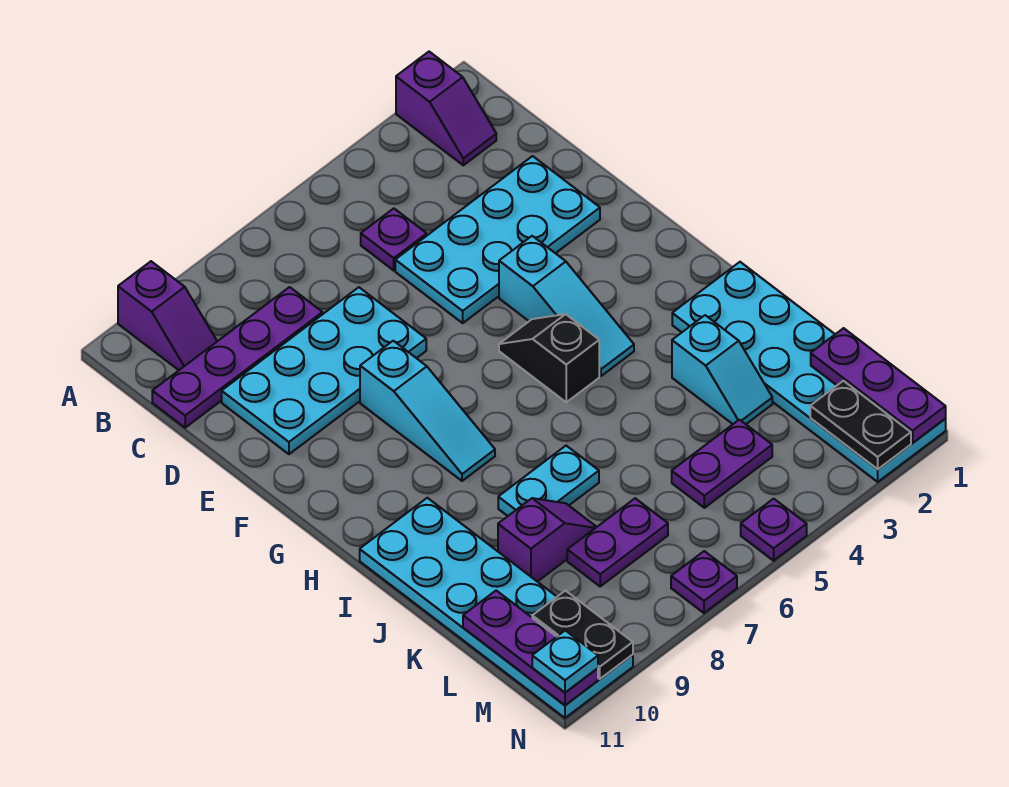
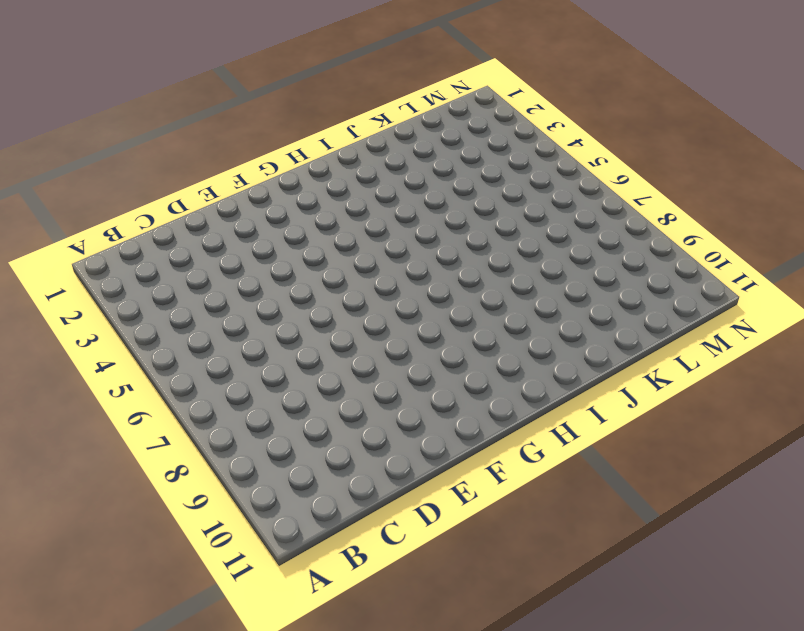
none -> purple slope A2:B2 level 1 top A
none -> purple slope A10:B10 level 1 top A
none -> purple plate C5 level 1

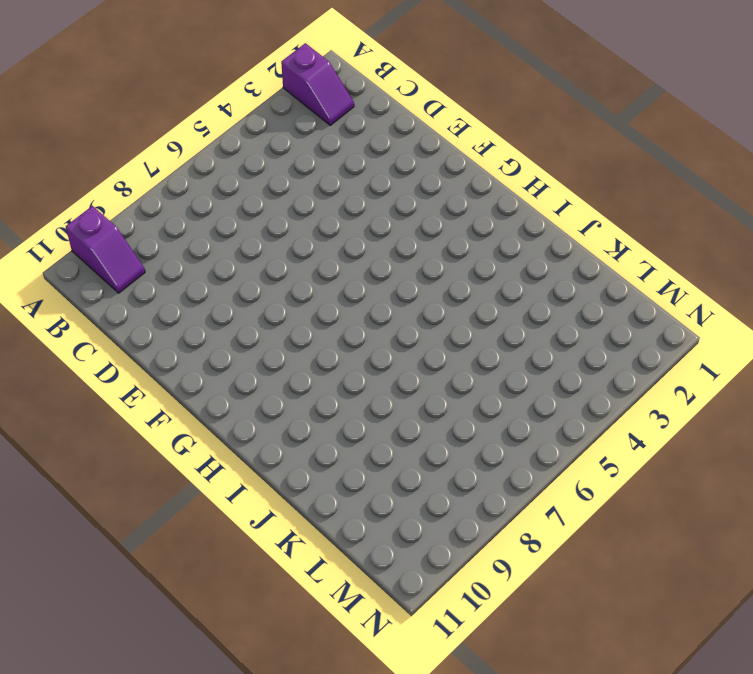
none -> purple plate C5 level 1
none -> purple plate C8:C11 level 1
none -> cyan plate D2:E5 level 1

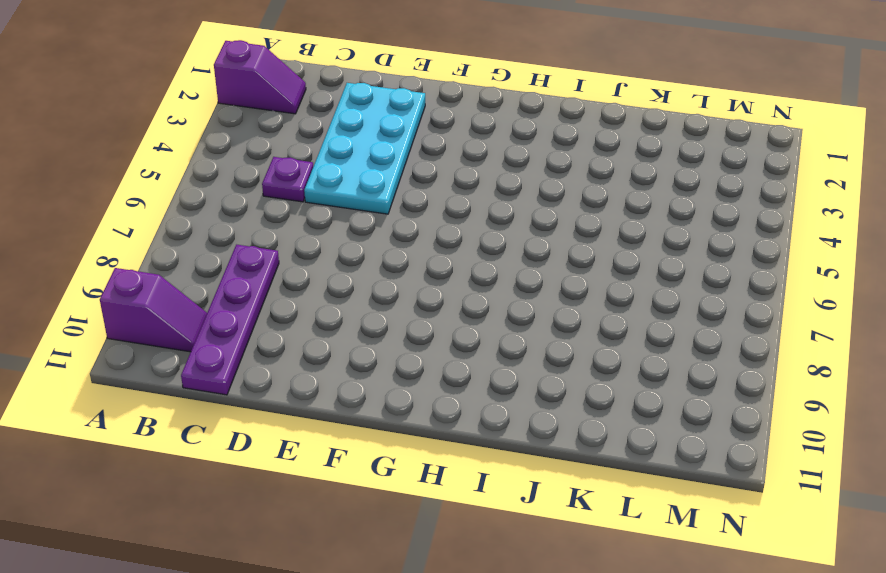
none -> cyan plate D7:E10 level 1
none -> cyan slope F4:H4 level 1 top F
none -> cyan slope F8:H8 level 1 top F

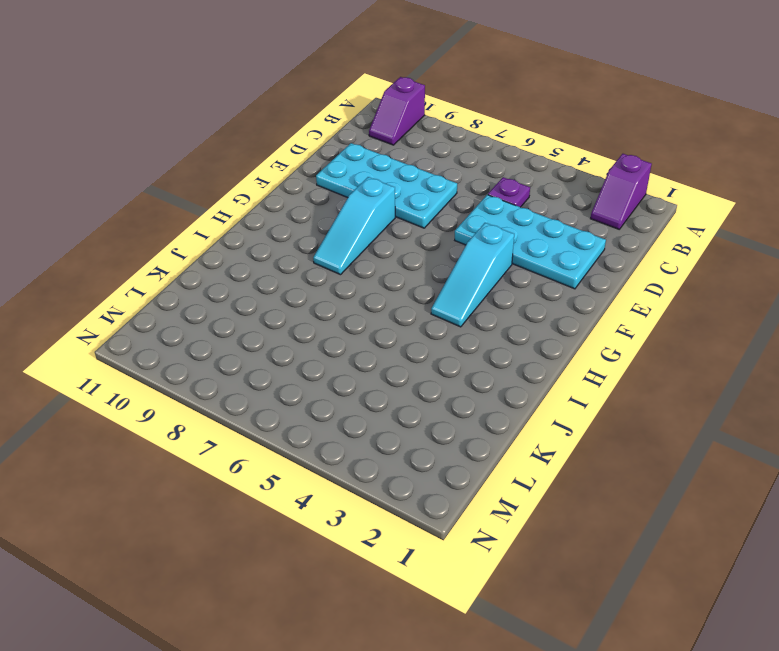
none -> purple plate C8:C11 level 1
none -> black slope G5:H5 level 1 top H
none -> cyan plate I1:N2 level 1

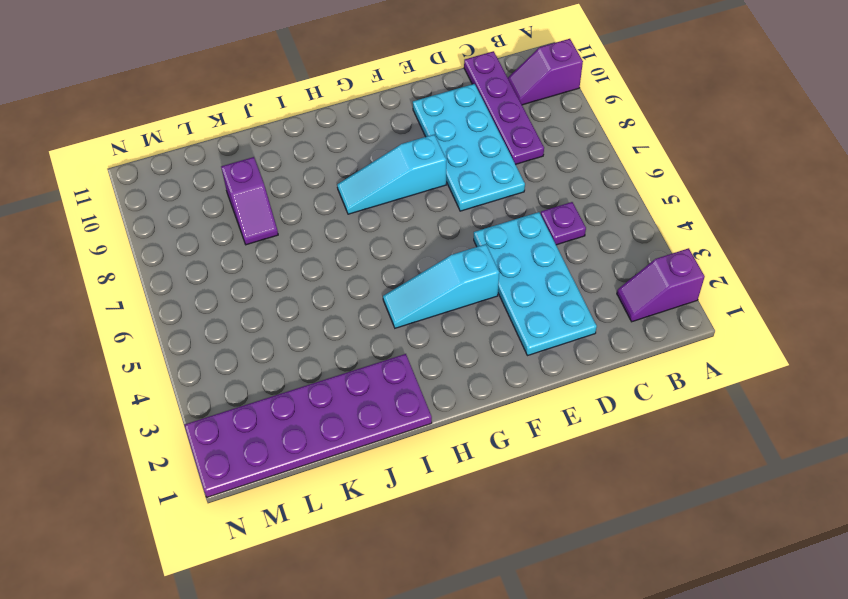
purple plate I1:N2 level 1 -> cyan plate I1:N2 level 1
none -> black slope G5:H5 level 1 top H
none -> cyan plate I10:N11 level 1
none -> cyan slope J3:K3 level 1 top J

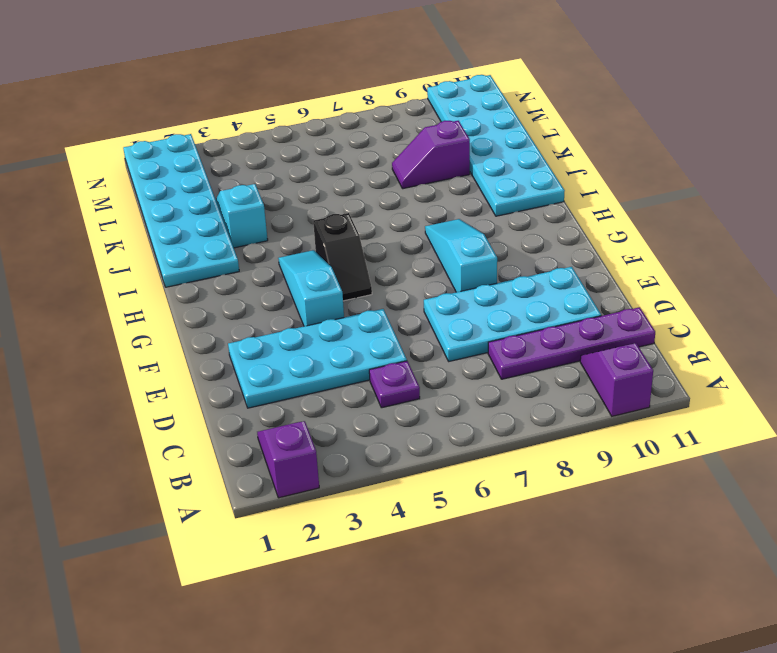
none -> cyan plate J7:J8 level 1
none -> purple plate L4:L5 level 1
none -> purple plate L7:L8 level 1

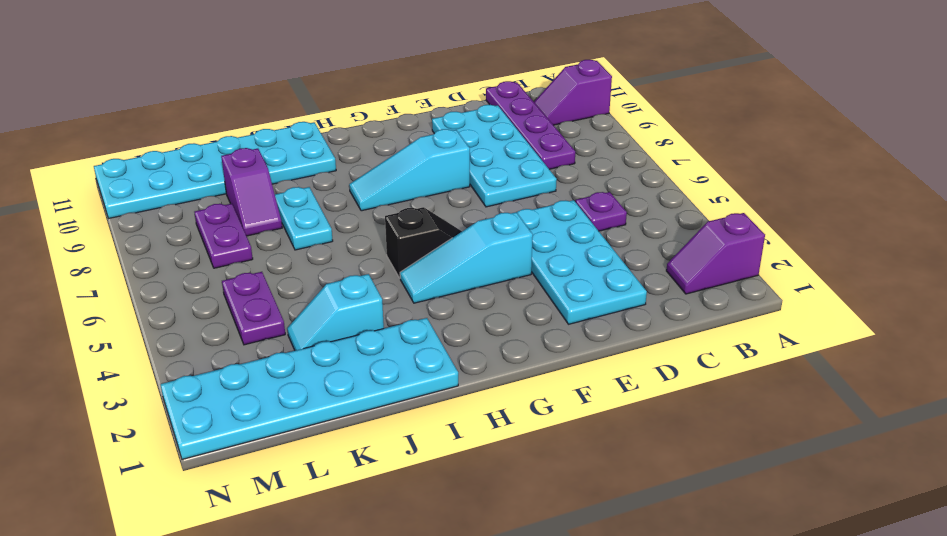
none -> purple plate N5 level 1
none -> purple plate N7 level 1
none -> purple plate L1:N1 level 2

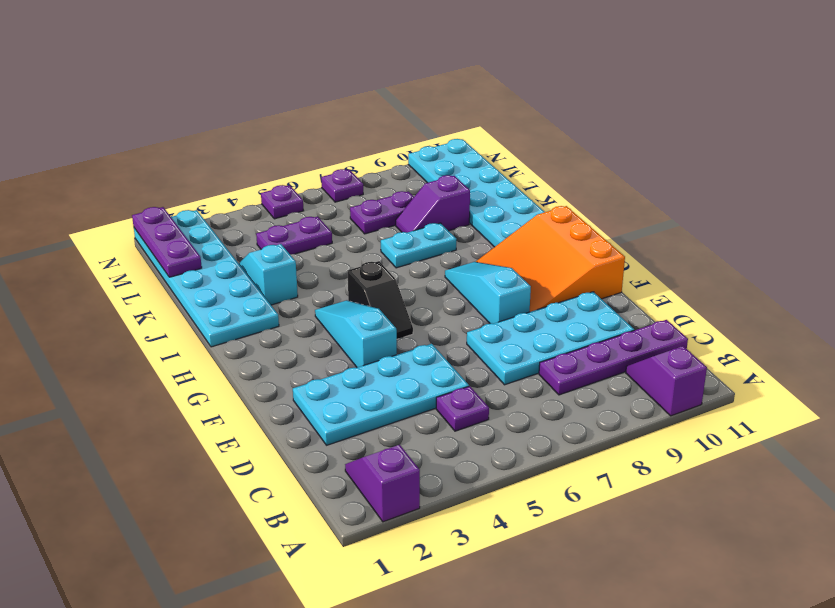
orange slope F9:H11 level 1 top 11 -> none
none -> purple plate L11:N11 level 2
none -> black plate M2:N2 level 2
none -> black plate M10:N10 level 2

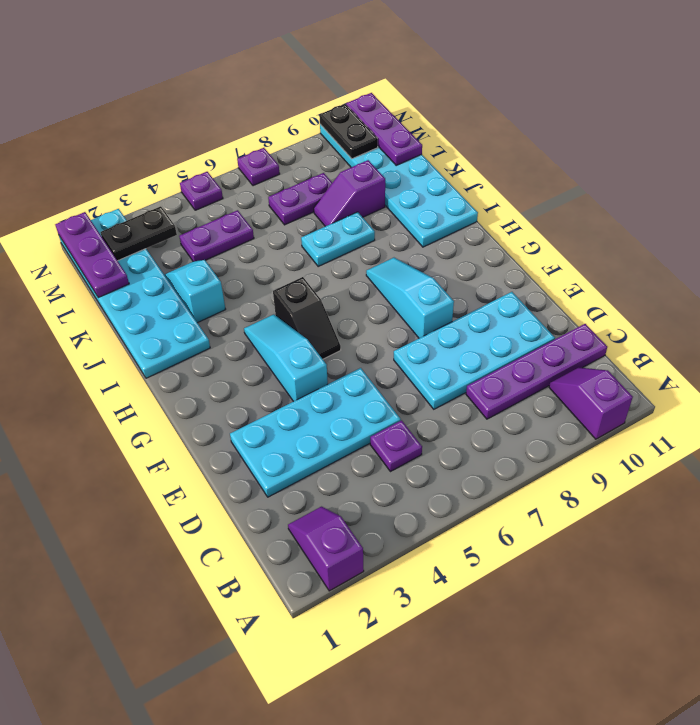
black plate M2:M3 level 2 -> black plate M2:N2 level 2
none -> cyan plate N11 level 3

